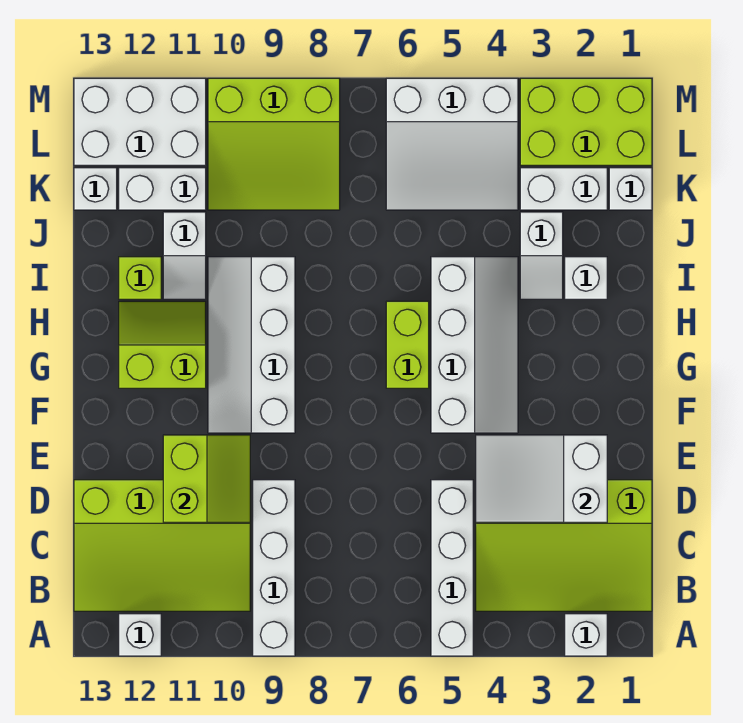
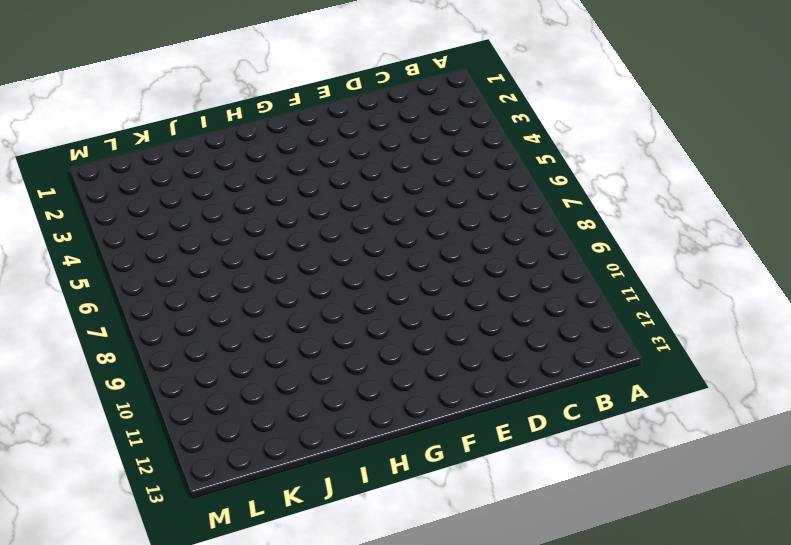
none -> white brick A2 level 1
none -> white brick A5:D5 level 1
none -> white brick A9:D9 level 1

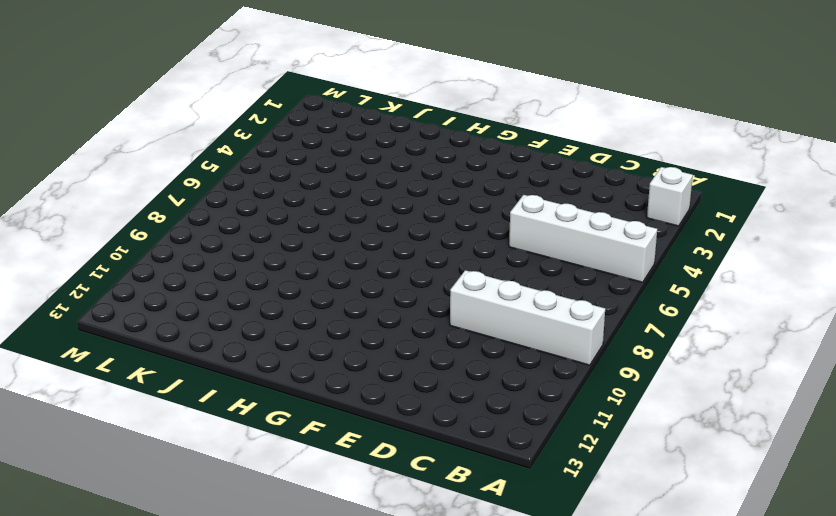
none -> white brick A12 level 1
none -> lime slope B1:D4 level 1 top D
none -> lime slope B10:D13 level 1 top D

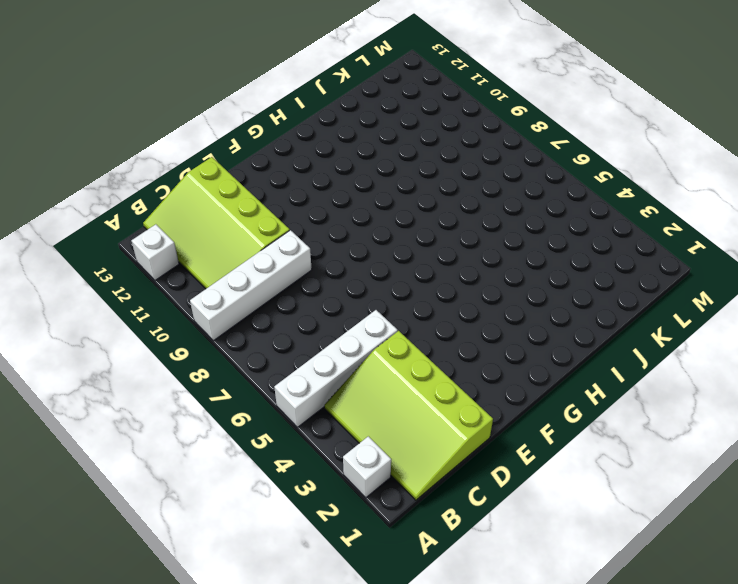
none -> white slope F4:I5 level 1 top 5
none -> white slope F9:I10 level 1 top 9
none -> lime brick G6:H6 level 1

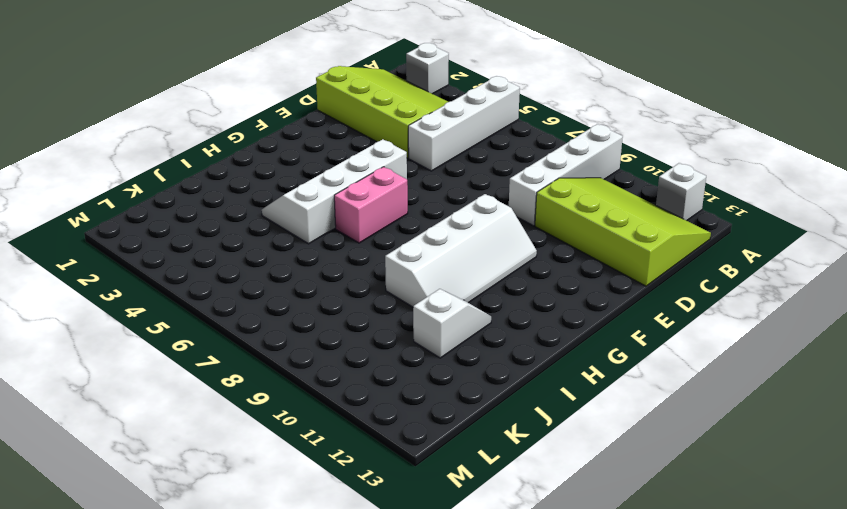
pink brick G6:H6 level 1 -> lime brick G6:H6 level 1
none -> lime slope G11:H12 level 1 top G
none -> white brick I2 level 1
none -> white slope I3:J3 level 1 top J

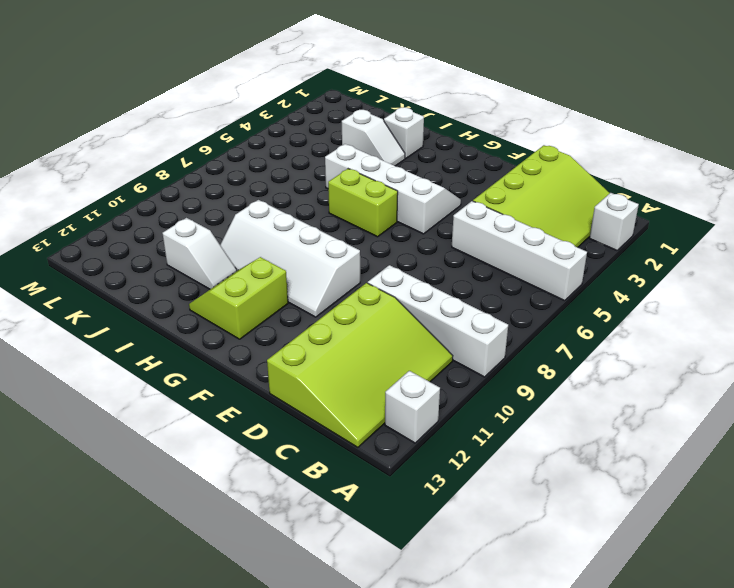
none -> lime brick I12 level 1
none -> white brick K1 level 1
none -> white brick K2:K3 level 1

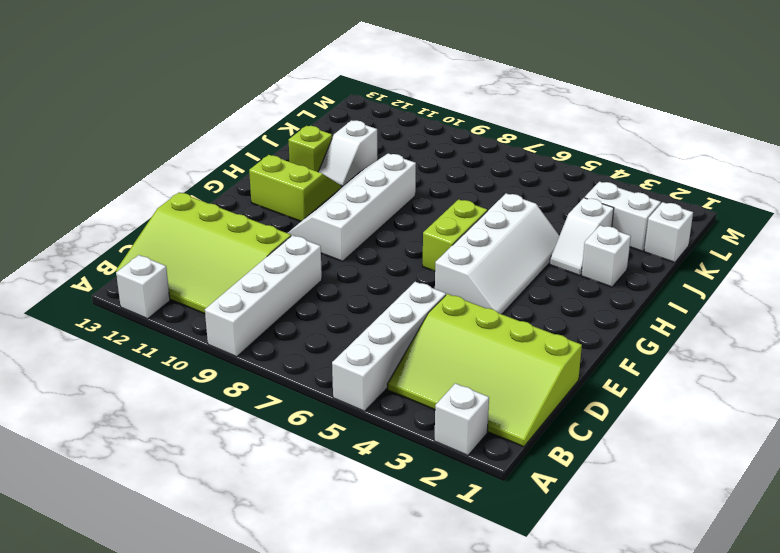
none -> white slope K4:M6 level 1 top M
none -> lime slope K8:M10 level 1 top M
none -> white brick K11:K12 level 1

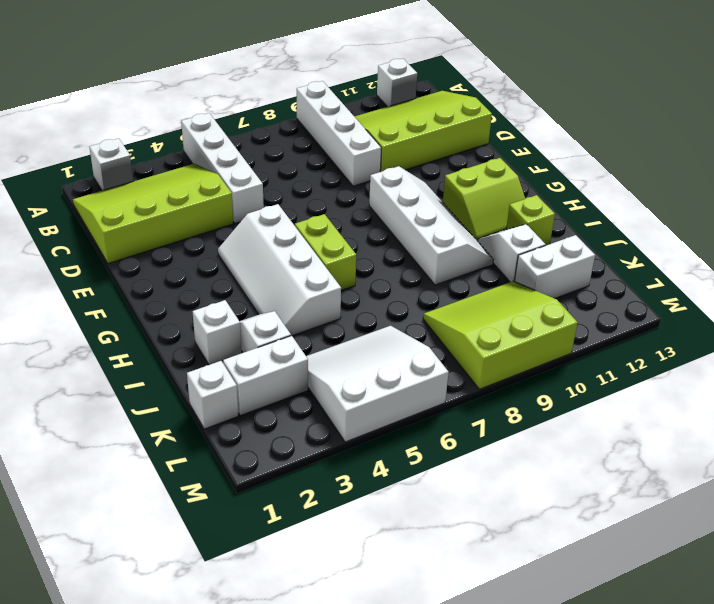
none -> white brick K13 level 1
none -> lime brick L1:M3 level 1
none -> white brick L11:M13 level 1

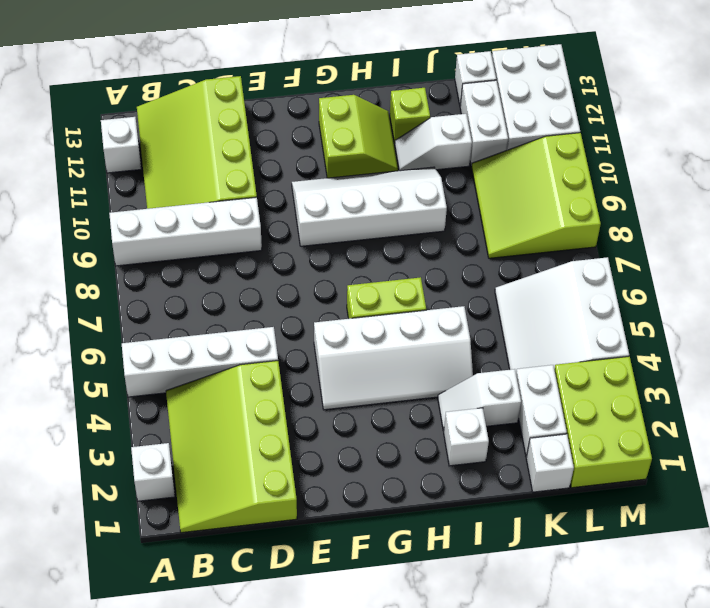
none -> white slope D2:E4 level 2 top 2
none -> lime slope D10:E11 level 2 top 11

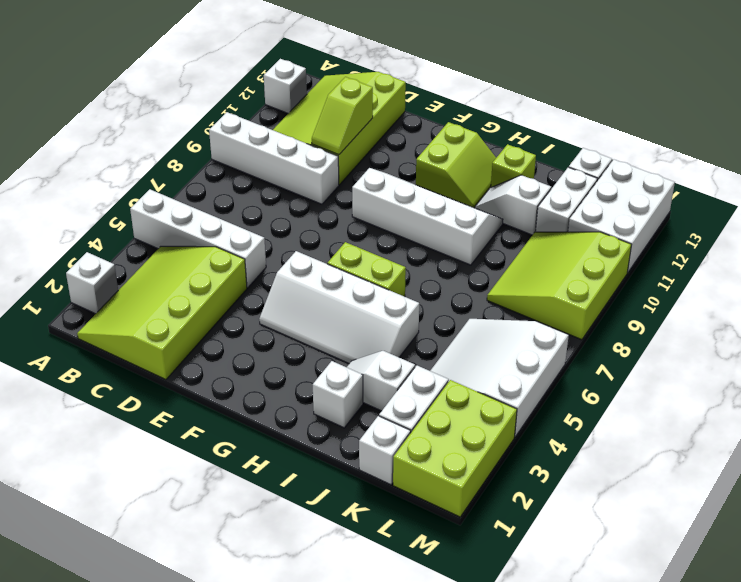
lime slope D10:D11 level 2 top 11 -> lime slope D10:E11 level 2 top 11
none -> white slope D2:E4 level 2 top 2

